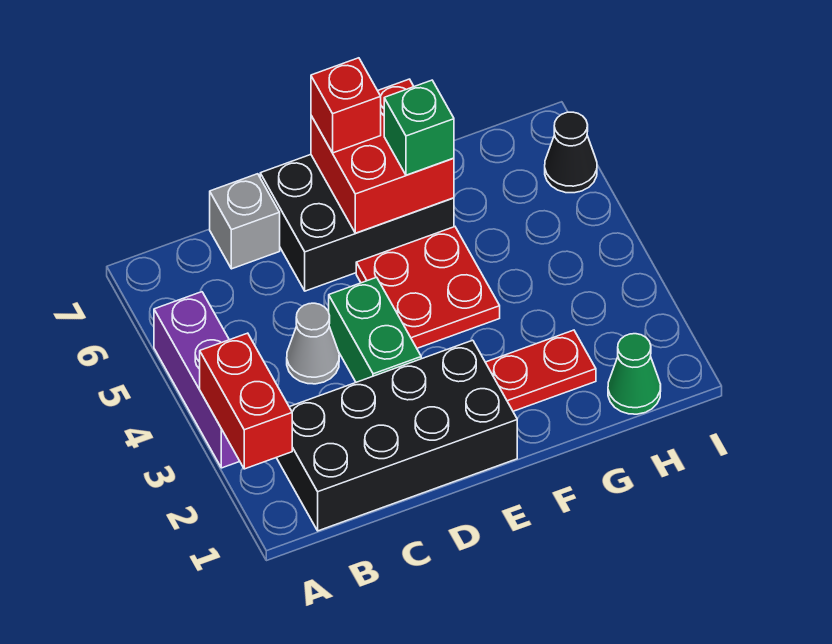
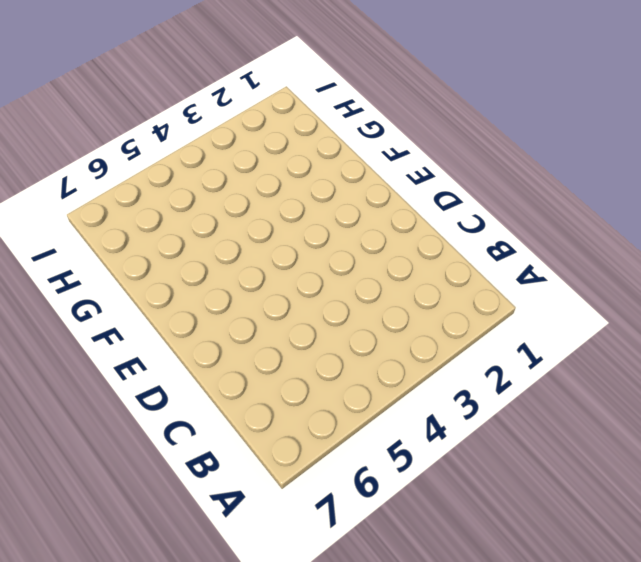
none -> purple brick A3:A5 level 1
none -> black brick B1:E2 level 1
none -> grey cone C4 level 1

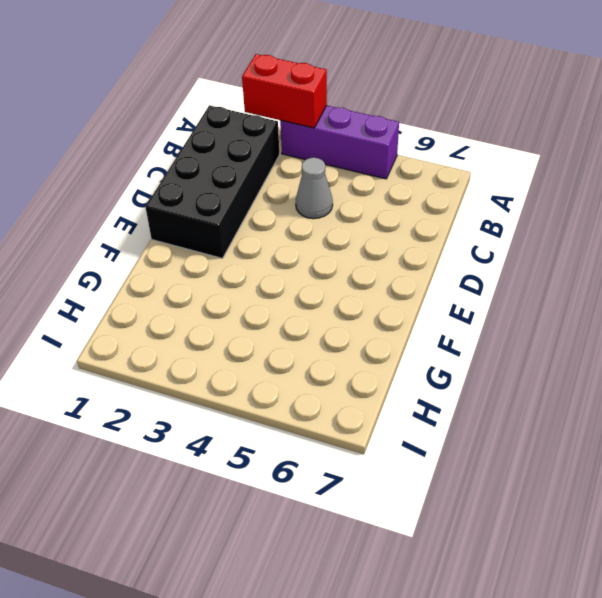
none -> grey brick C7 level 1
none -> green brick D3:D4 level 1
none -> black brick D6:F7 level 1

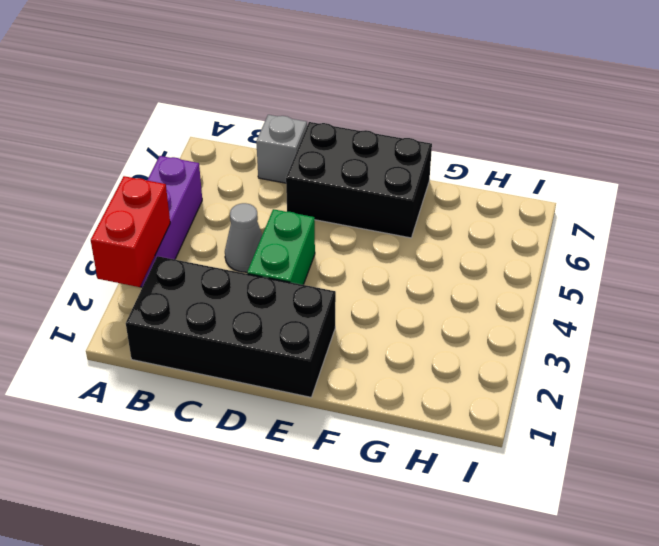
none -> red plate E4:F5 level 1
none -> red plate F2:G2 level 1
none -> green cone H1 level 1

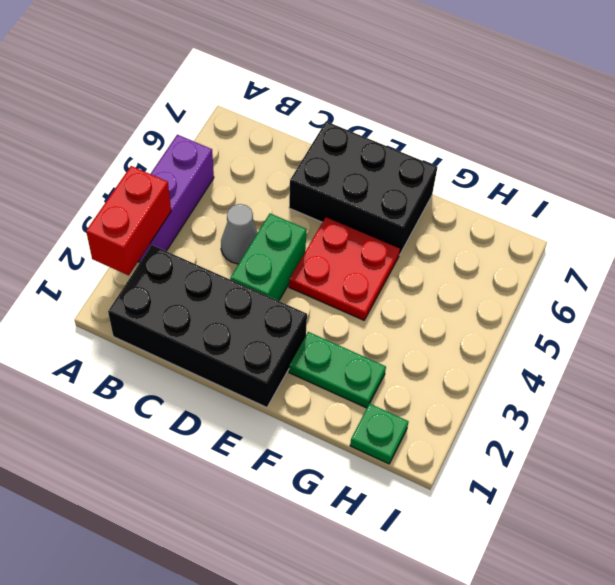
green plate F2:G2 level 1 -> red plate F2:G2 level 1
green plate H1 level 1 -> green cone H1 level 1
none -> grey brick C7 level 1
none -> black cone I6 level 1
none -> red brick E6:F7 level 2

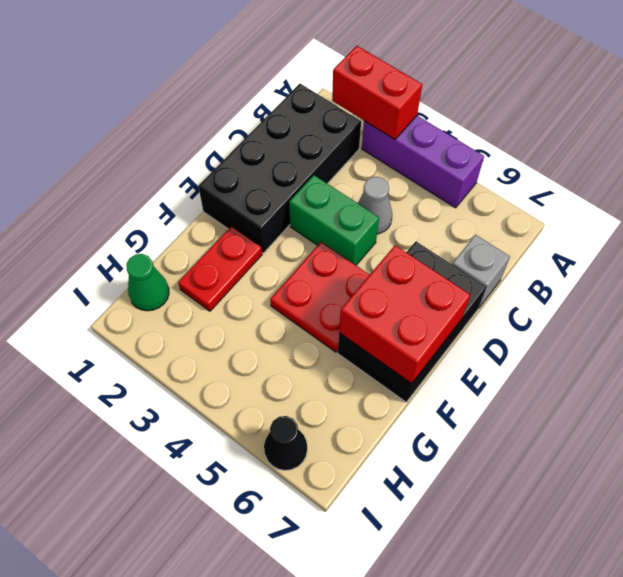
none -> red brick E7 level 3
none -> green brick F6 level 3

